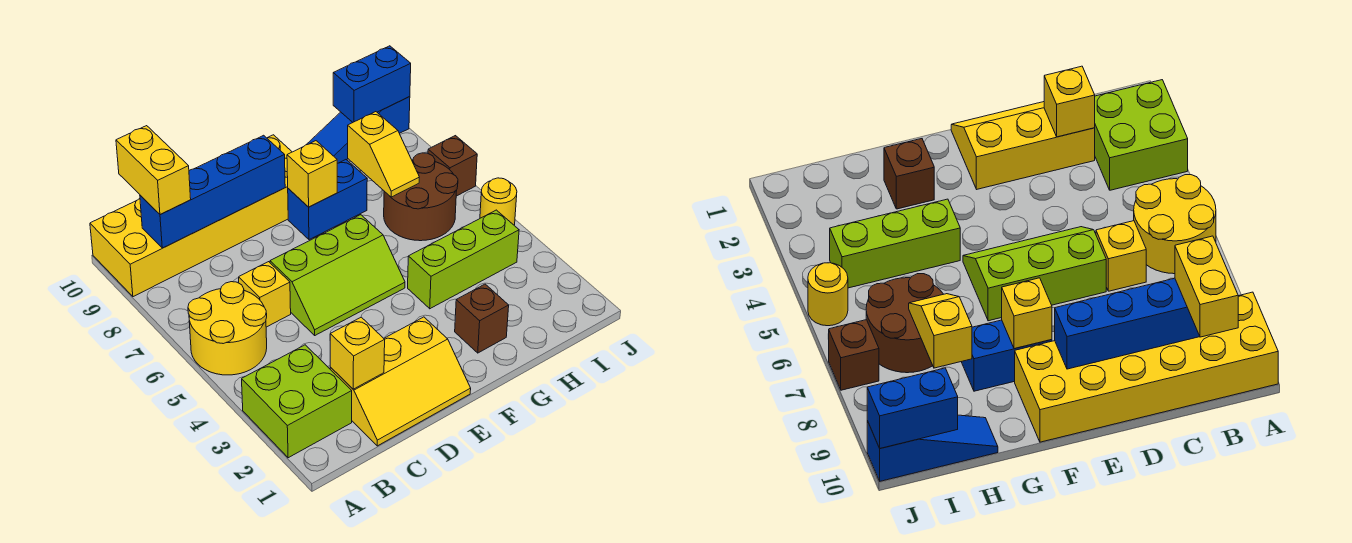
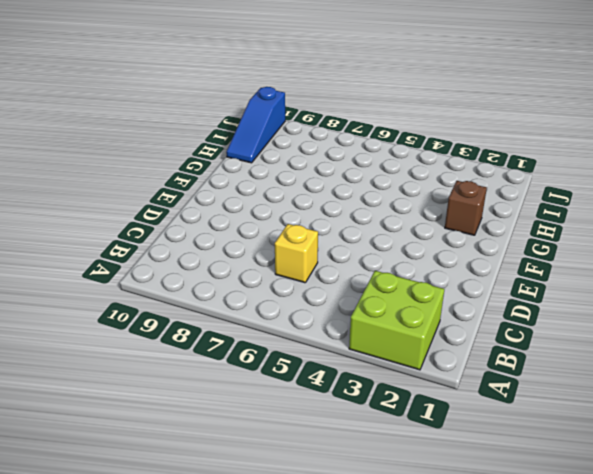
none -> yellow round brick A5:B6 level 1
none -> yellow brick A9:F10 level 1
none -> yellow slope C1:E2 level 1 top 2

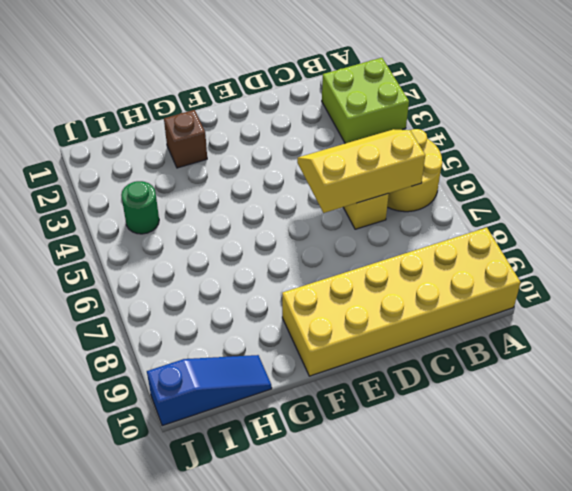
yellow slope B5:D6 level 2 top 6 -> yellow slope C1:E2 level 1 top 2
green round brick I4 level 1 -> lime brick G4:I4 level 1
none -> lime slope D5:F6 level 1 top 6
none -> blue brick F8:G8 level 1
none -> brown round brick H6:I7 level 1

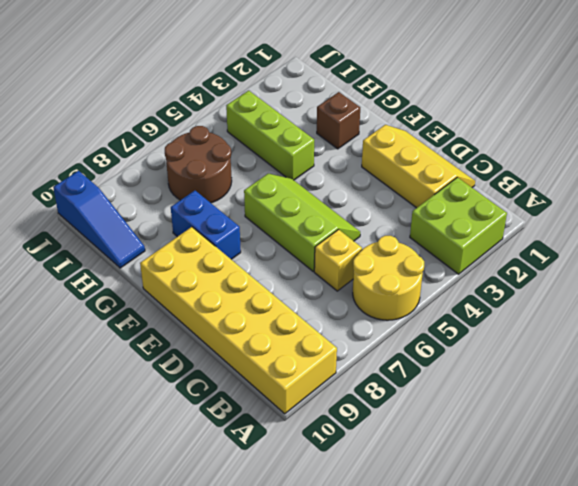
none -> yellow round brick J5 level 1
none -> brown brick J7 level 1
none -> blue brick B9:E9 level 2

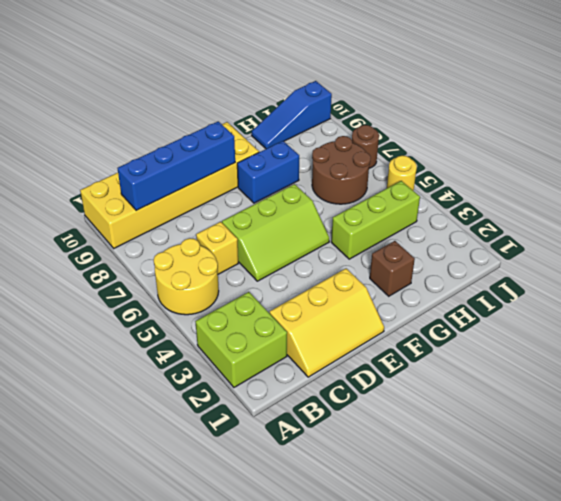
brown round brick J7 level 1 -> brown brick J7 level 1
none -> yellow brick C2 level 2
none -> yellow brick F8 level 2
none -> yellow slope H7:H8 level 2 top 8

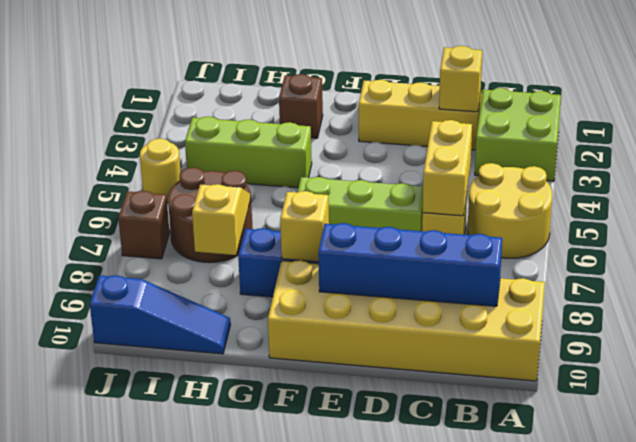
yellow brick C5:C6 level 2 -> yellow brick B9:B10 level 3
none -> blue brick I10:J10 level 2

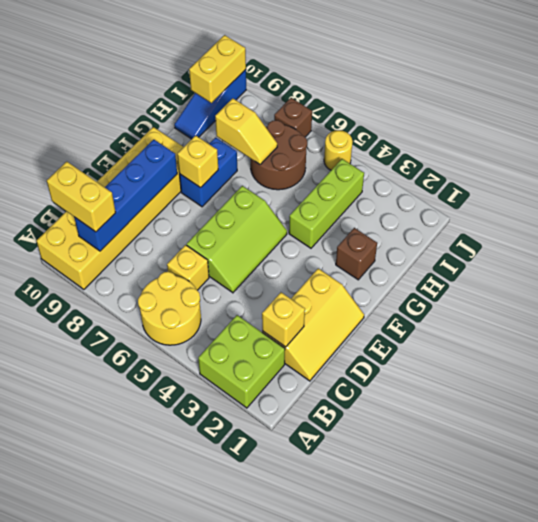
yellow brick I10:J10 level 2 -> blue brick I10:J10 level 2

